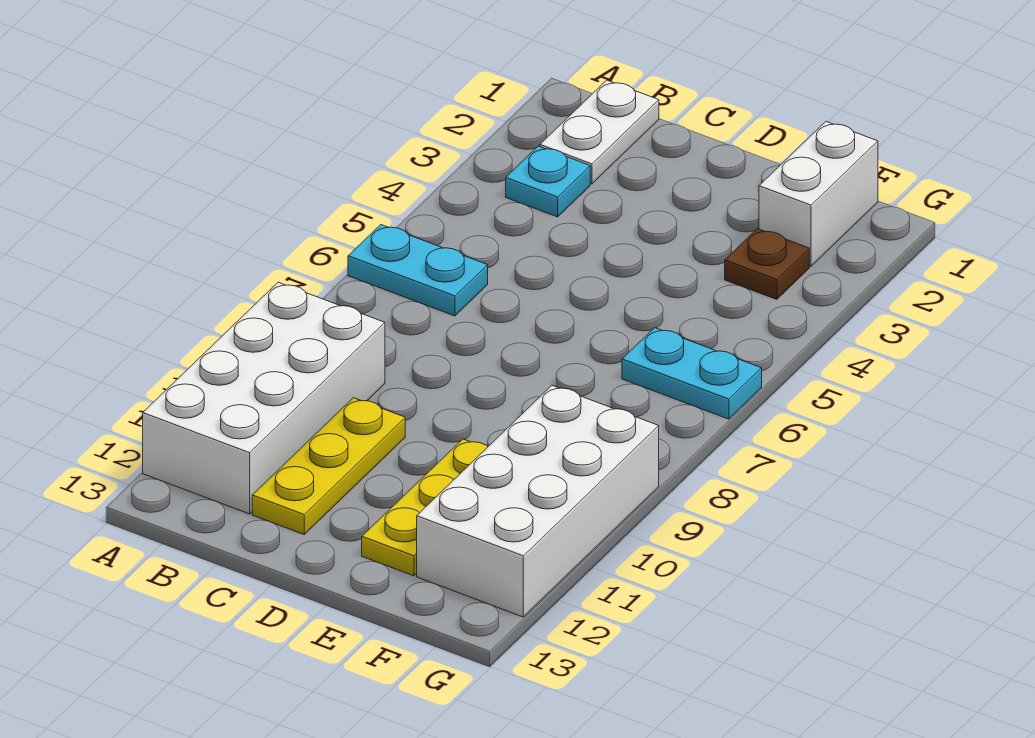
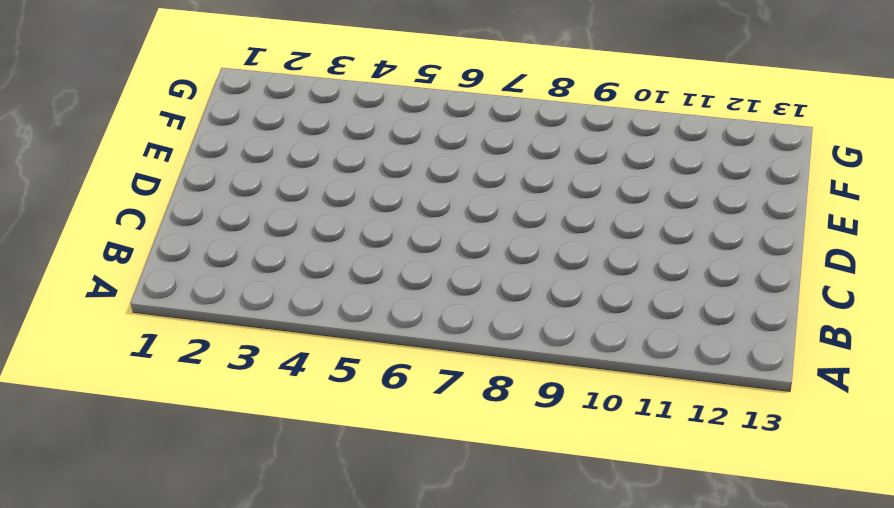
none -> cyan plate A6:B6 level 1
none -> white brick A9:B12 level 1

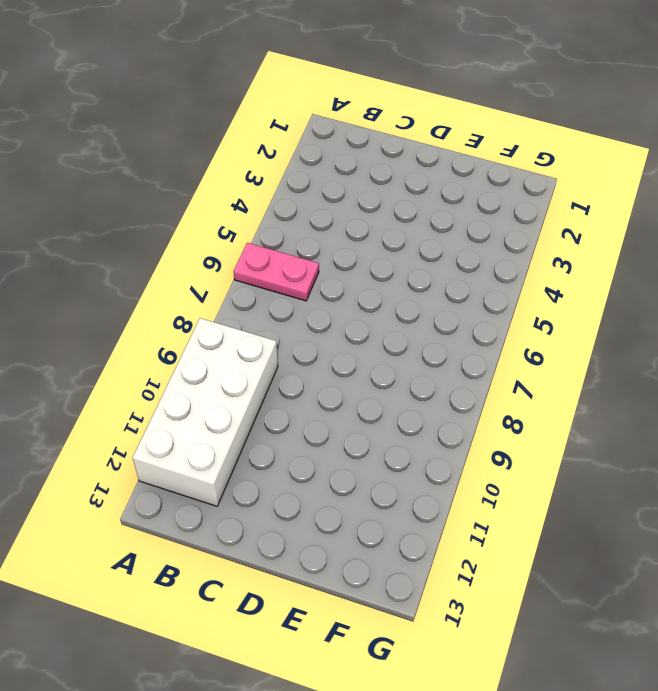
pink plate A6:B6 level 1 -> cyan plate A6:B6 level 1
none -> white plate B1:B2 level 1
none -> cyan plate B3 level 1

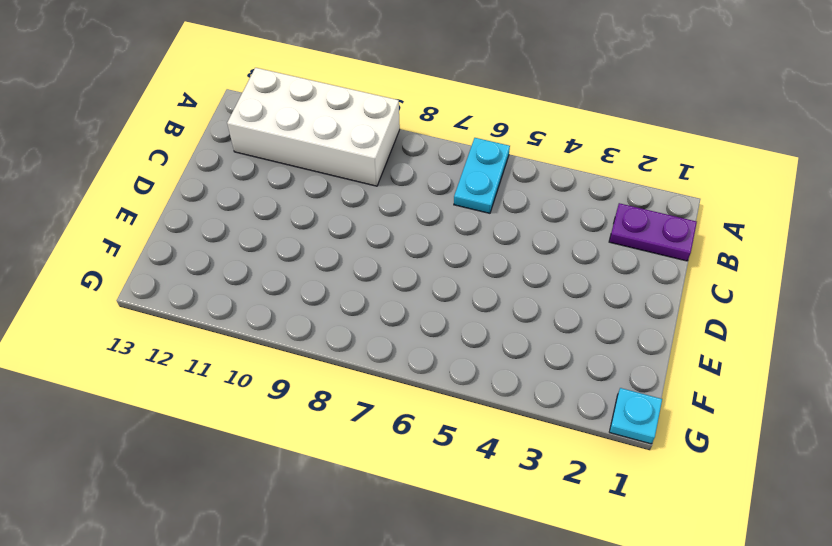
purple plate B1:B2 level 1 -> white plate B1:B2 level 1
cyan plate G1 level 1 -> cyan plate B3 level 1
none -> yellow plate C10:C12 level 1
none -> yellow plate E10:E12 level 1

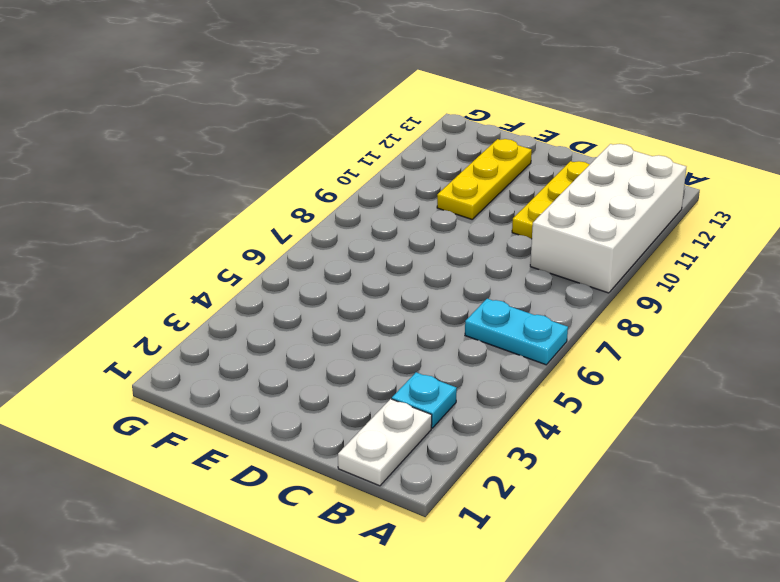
none -> white brick F1:F2 level 1
none -> brown plate F3 level 1

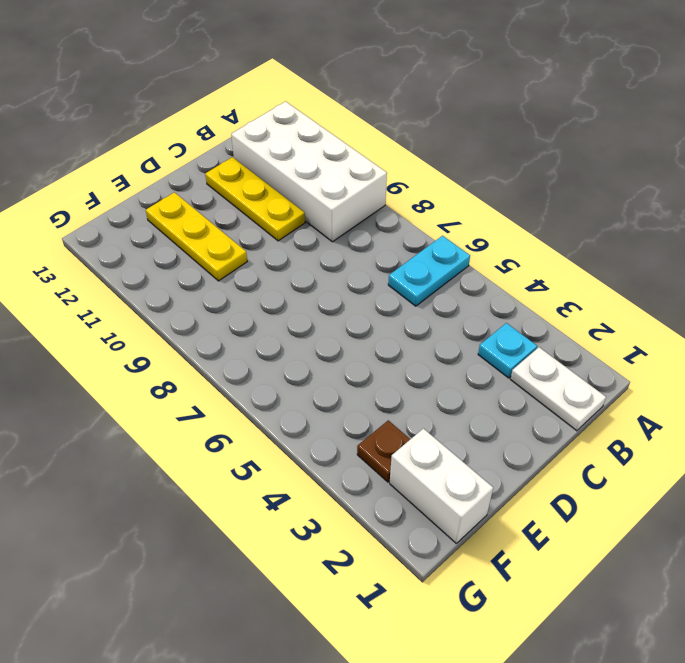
none -> cyan plate F6:G6 level 1
none -> white brick F9:G12 level 1

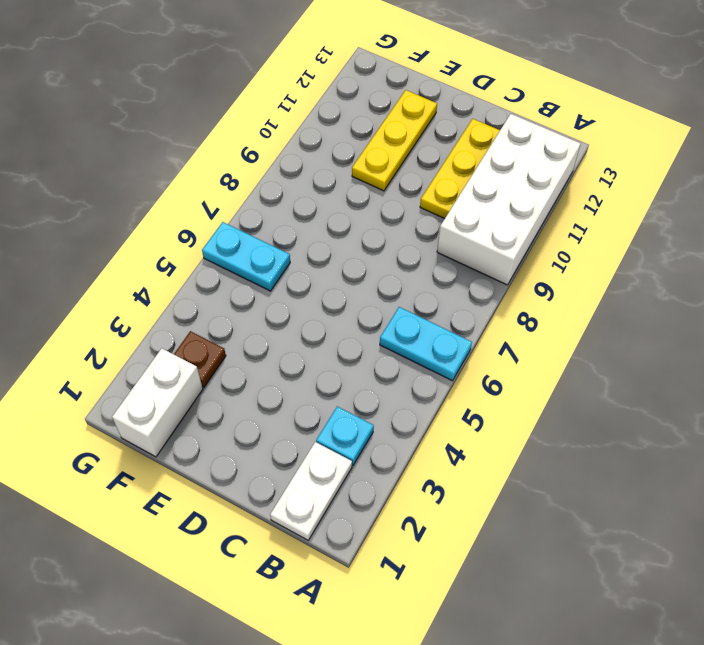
none -> white brick F9:G12 level 1

